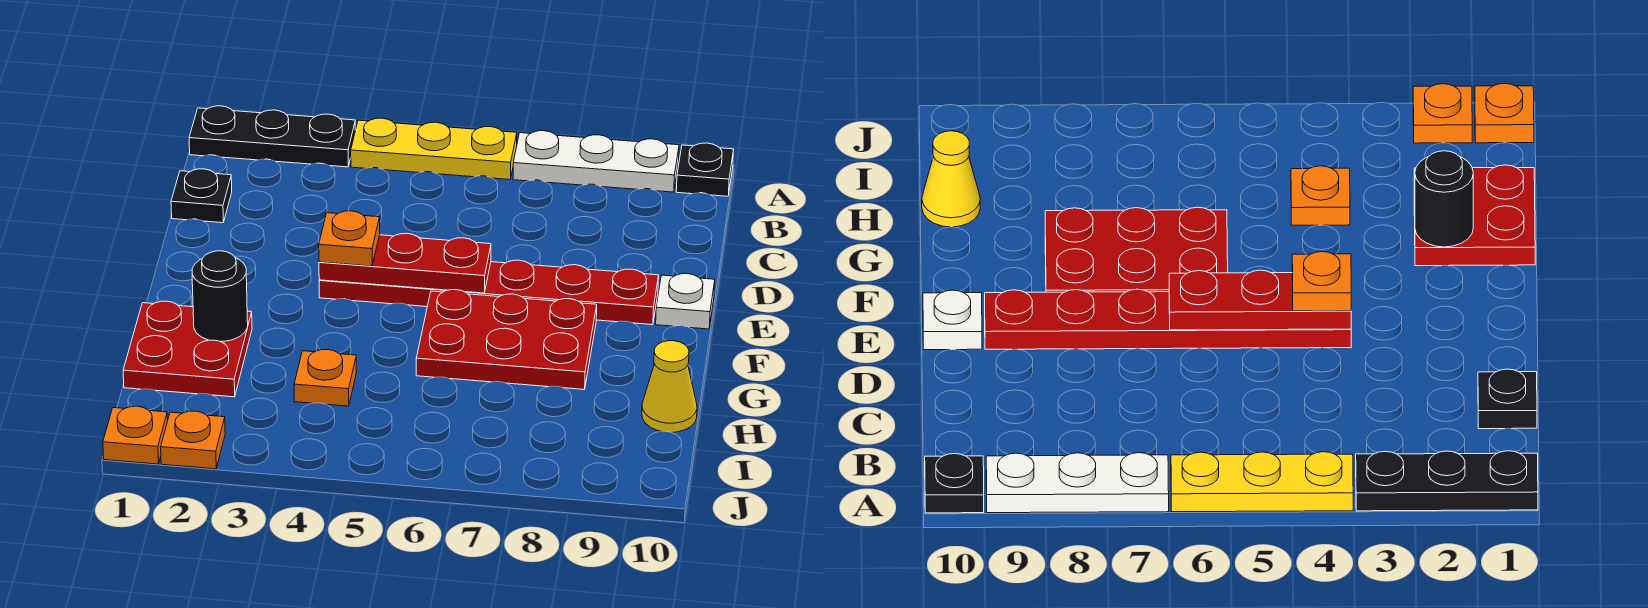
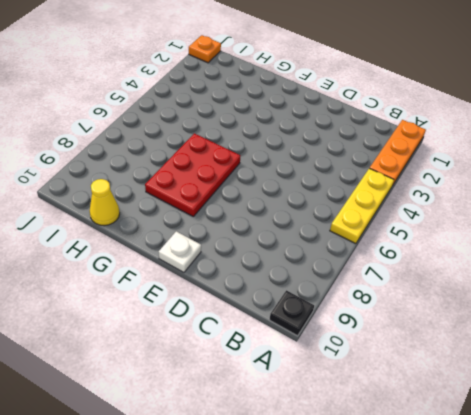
orange plate A1:A3 level 1 -> black plate A1:A3 level 1
none -> white plate A7:A9 level 1
none -> black plate C1 level 1
none -> red plate E4:E9 level 1

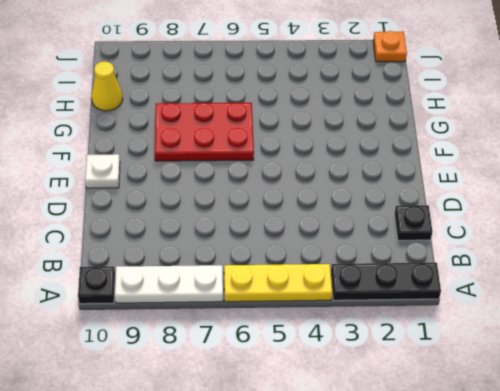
none -> red plate E4:E9 level 1
none -> red plate G1:H2 level 1
none -> orange plate H4 level 1

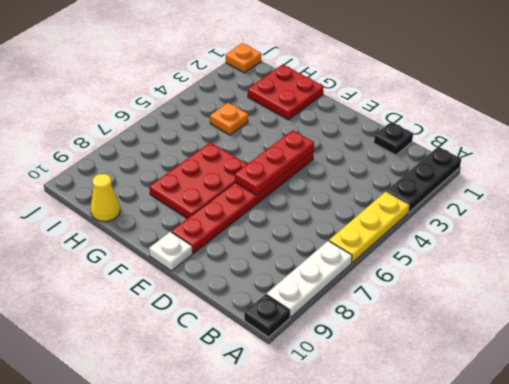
none -> orange plate J2 level 1
none -> black round brick G2 level 2
none -> orange plate E4 level 3

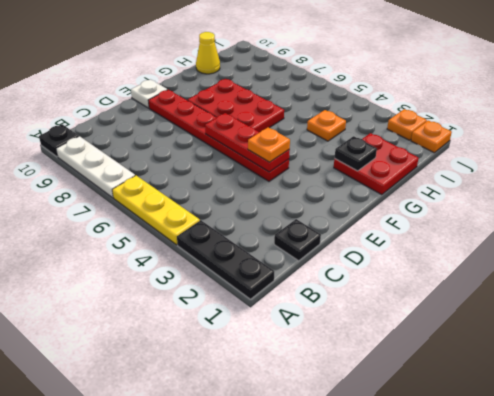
black plate G2 level 2 -> black round brick G2 level 2

